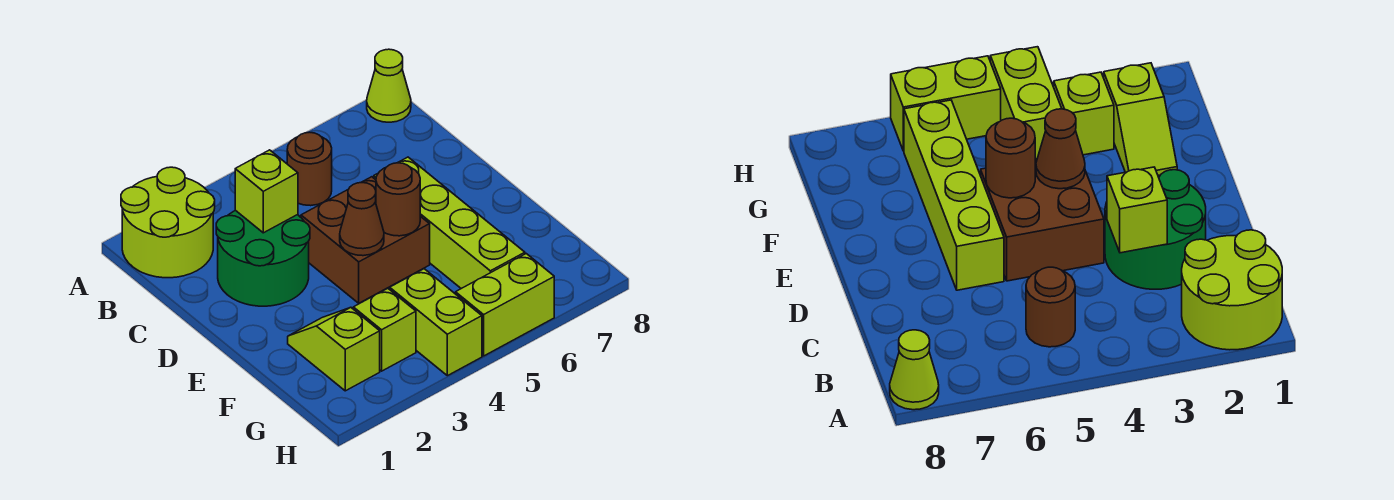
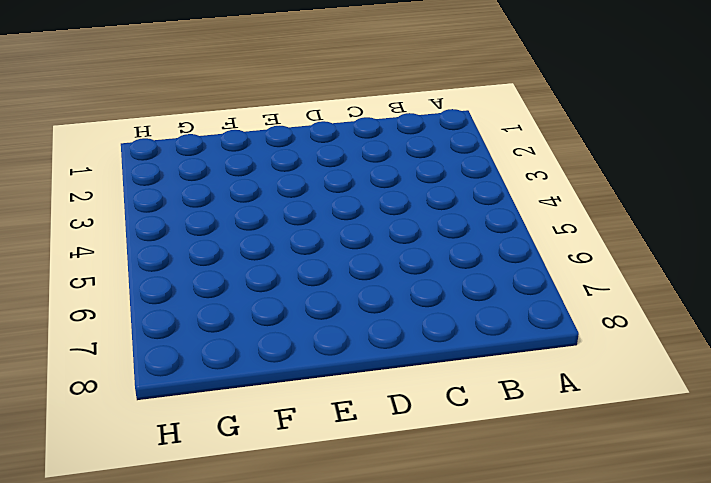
none -> lime round brick A1:B2 level 1
none -> lime cone A8 level 1
none -> brown round brick B5 level 1

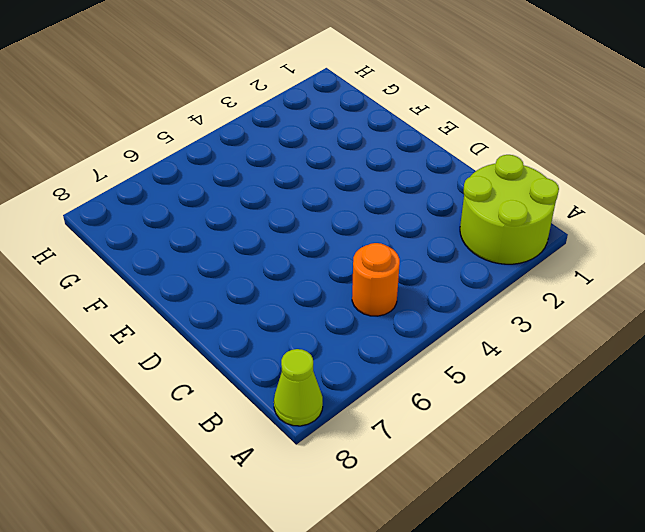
orange round brick B5 level 1 -> brown round brick B5 level 1
none -> green round brick C2:D3 level 1
none -> brown brick D4:E5 level 1
none -> lime brick D6:G6 level 1

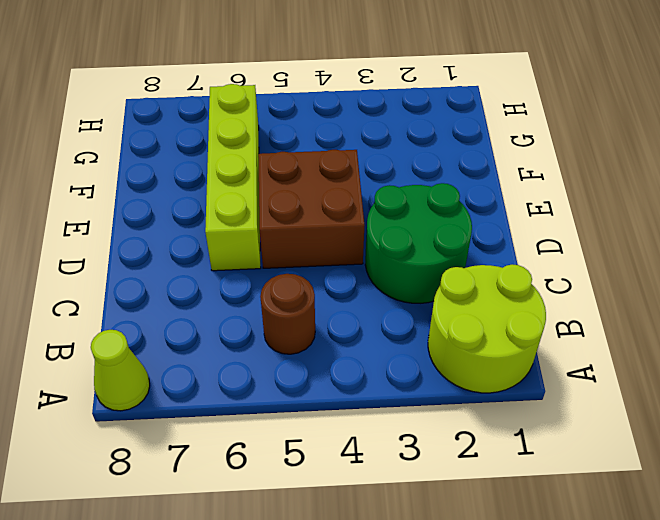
none -> lime slope F2:G2 level 1 top G
none -> lime brick G3 level 1
none -> lime brick G4:H4 level 1

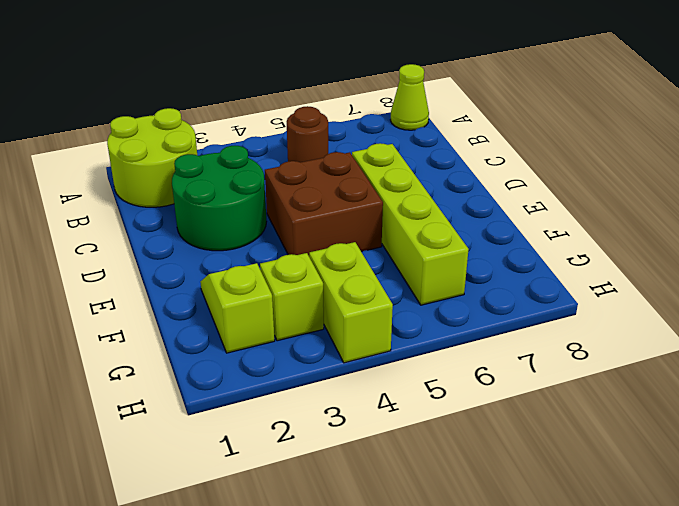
none -> lime brick H5:H6 level 1
none -> lime brick C3 level 2
none -> brown cone E4 level 2

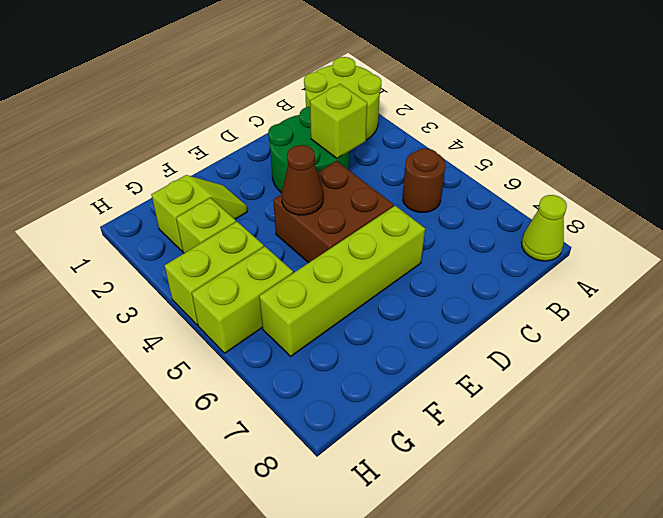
lime brick G5:H5 level 1 -> lime brick H5:H6 level 1
none -> brown round brick E5 level 2

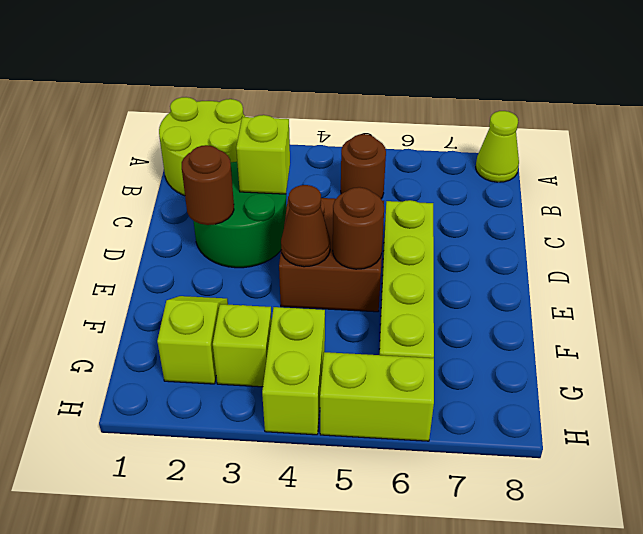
brown round brick D2 level 2 -> none

